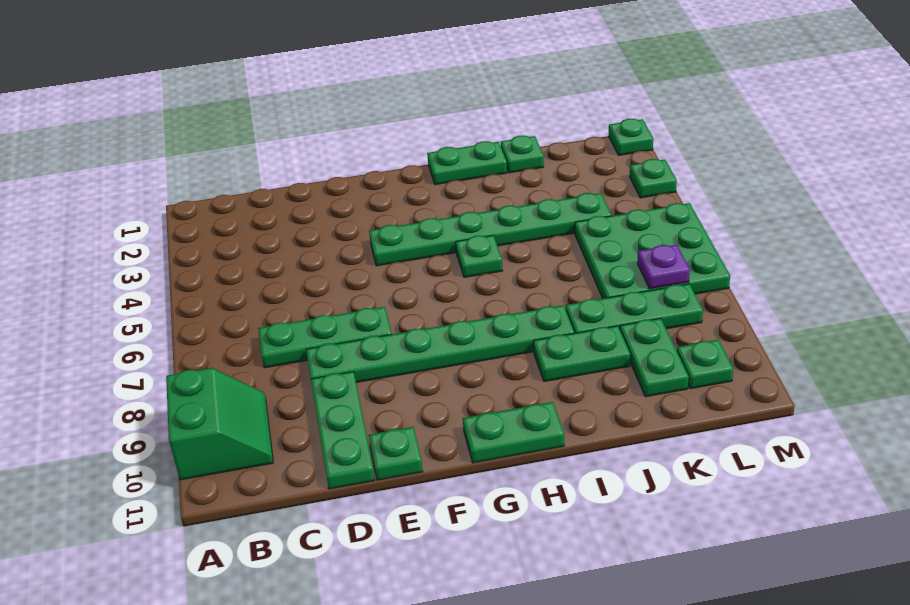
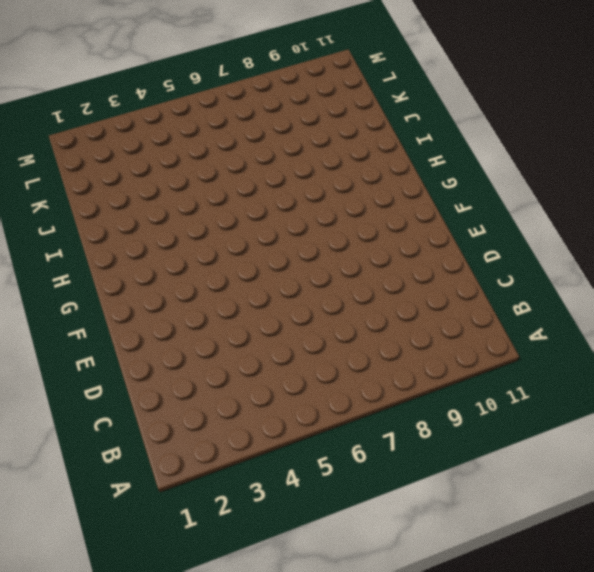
none -> green slope A9:B10 level 1 top A
none -> green plate C7:E7 level 1
none -> green plate D8:I8 level 1

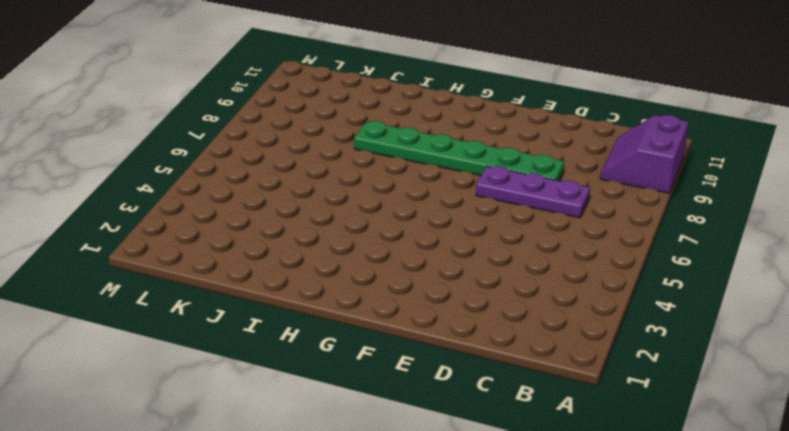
purple slope A9:B10 level 1 top A -> green slope A9:B10 level 1 top A
purple plate C7:E7 level 1 -> green plate C7:E7 level 1
none -> green plate D9:D11 level 1
none -> green plate E11 level 1
none -> green plate F4:K4 level 1

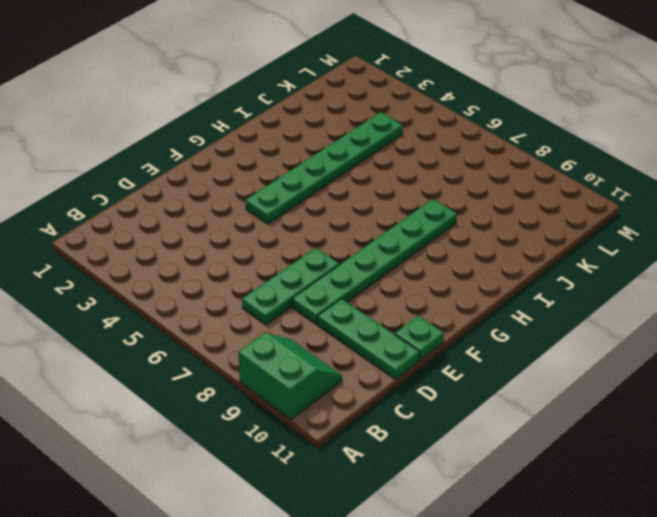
none -> green plate G11:H11 level 1
none -> green plate H1:I1 level 1
none -> green plate H5 level 1

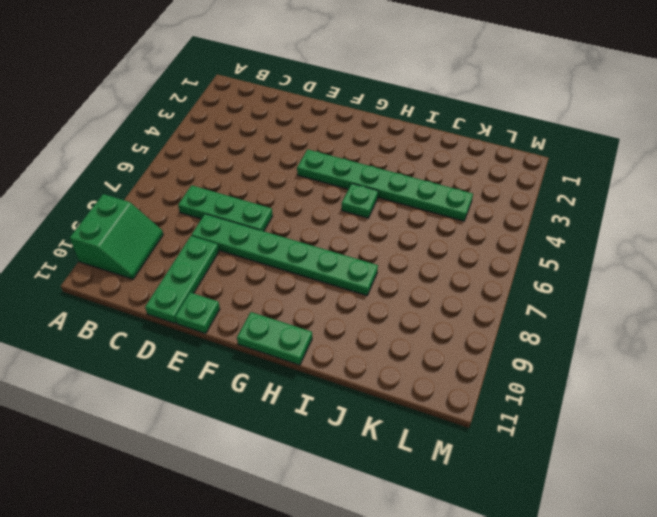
none -> green plate H1:I1 level 1
none -> green plate I9:J9 level 1
none -> green plate J1 level 1

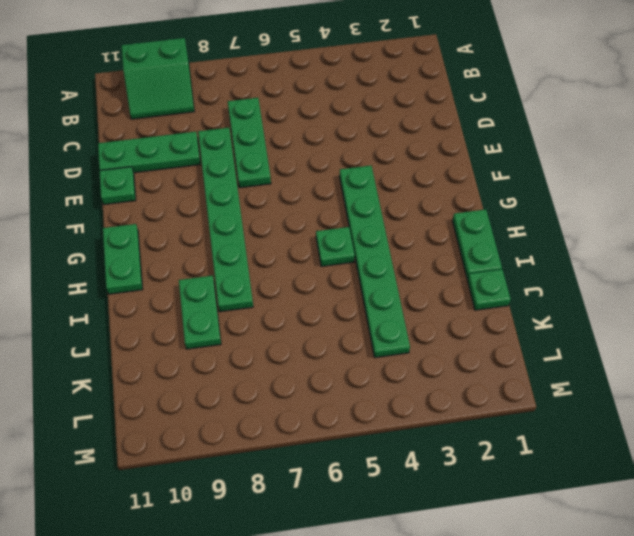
none -> green plate J8:L8 level 1
none -> green plate K5:M7 level 1
none -> green plate K9:K10 level 1

